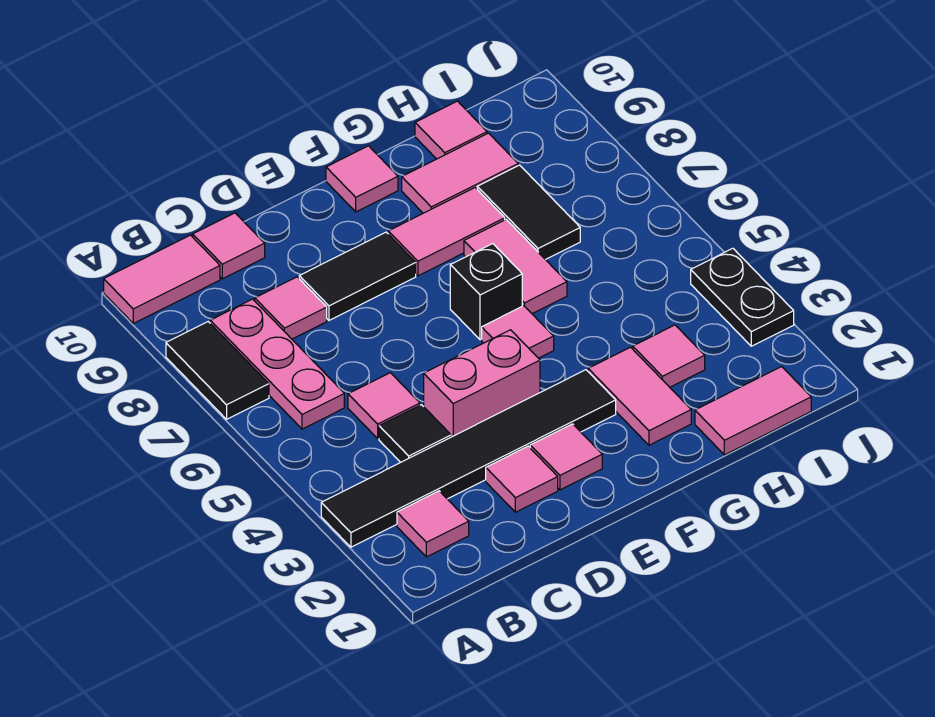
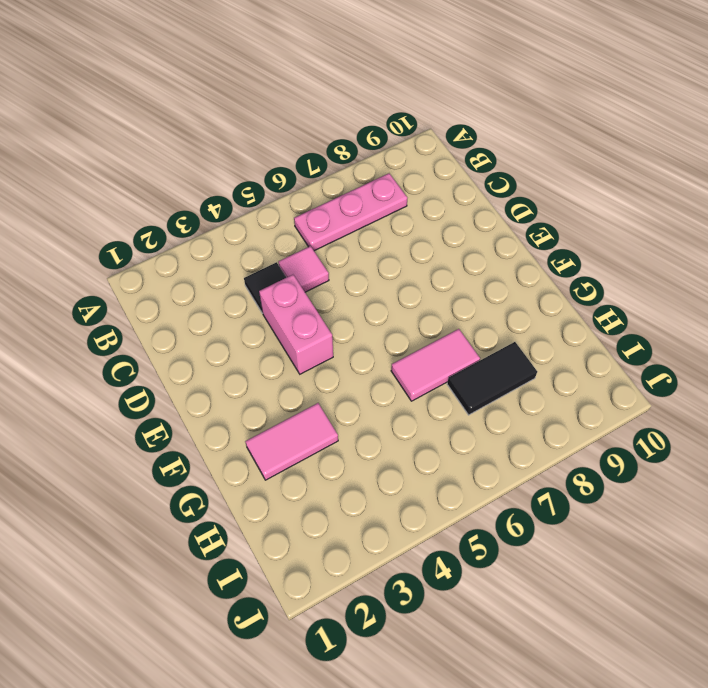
none -> black tile A3:F3 level 1
none -> black tile A7:A8 level 1
none -> pink tile A10:B10 level 1

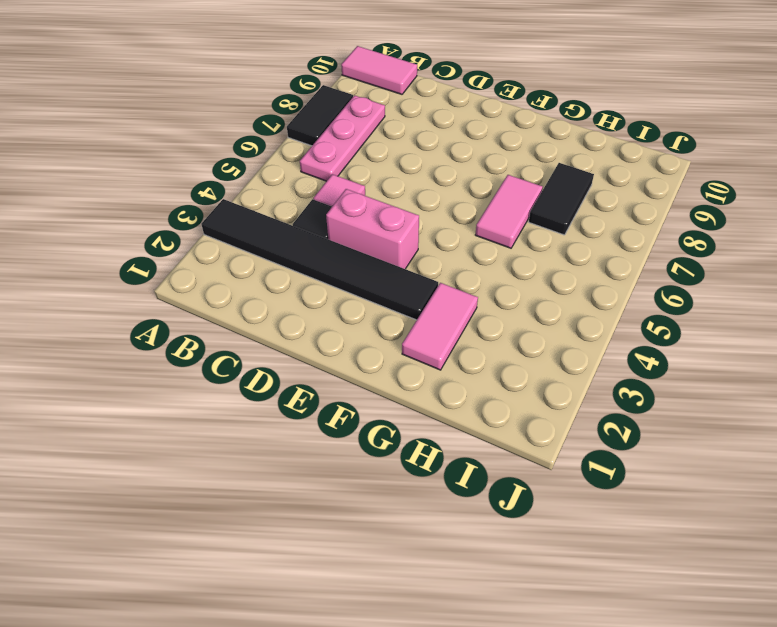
none -> pink tile B2 level 1
none -> pink tile C8 level 1
none -> pink tile C10 level 1

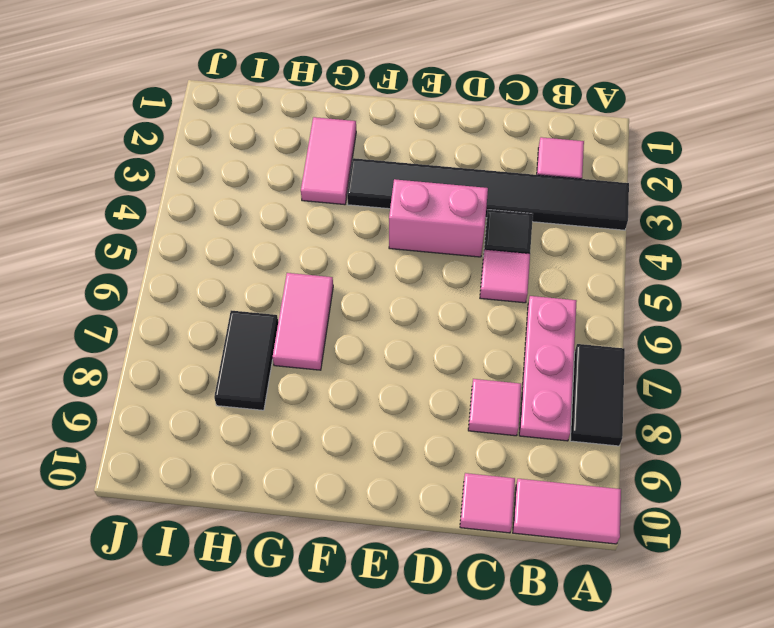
none -> pink tile D2 level 1
none -> black tile D8:E8 level 1
none -> pink tile E2 level 1

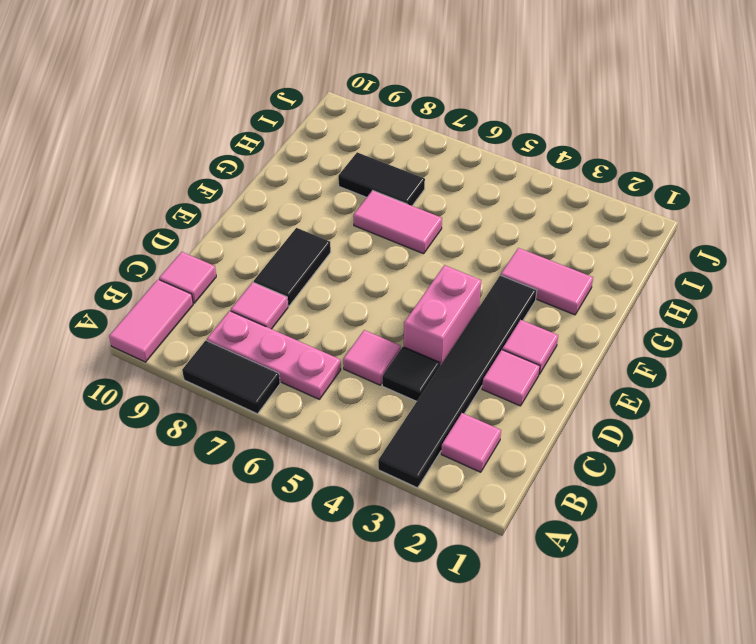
none -> pink tile F5 level 1
none -> black brick F6 level 1
none -> pink tile F8:G8 level 1

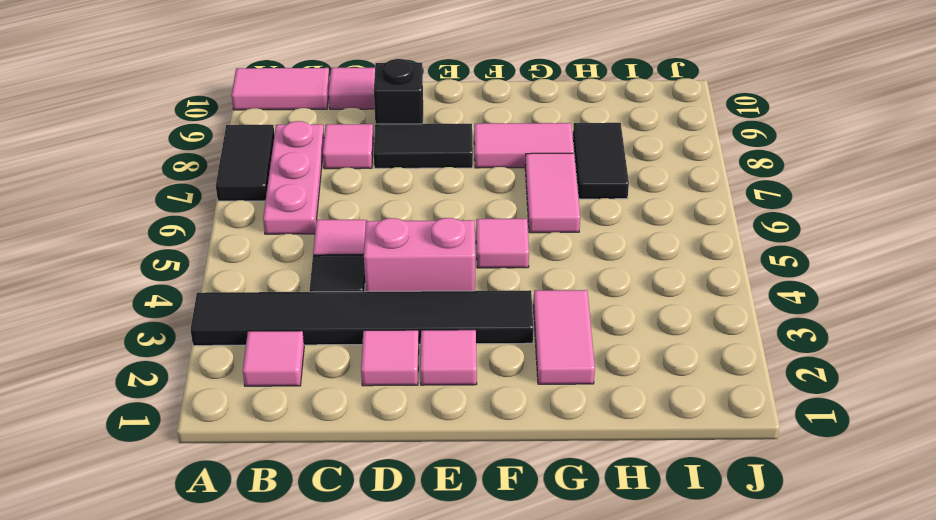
black brick D9 level 1 -> black brick F6 level 1
none -> pink tile F10 level 1
none -> pink tile G9:H9 level 1
none -> pink tile H1:I1 level 1

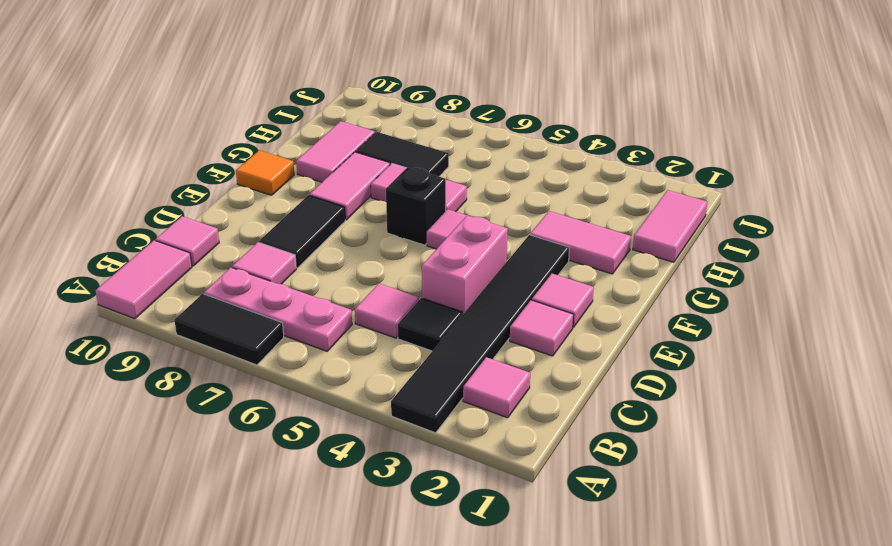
orange tile F10 level 1 -> pink tile F10 level 1
none -> pink tile H3 level 1
none -> pink tile H10 level 1
none -> black plate J3:J4 level 1

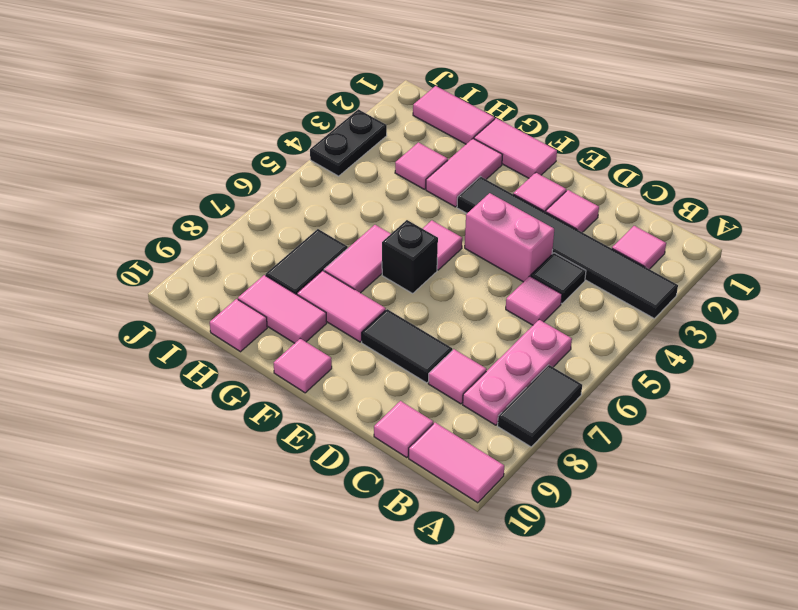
pink tile F1:G1 level 1 -> none

